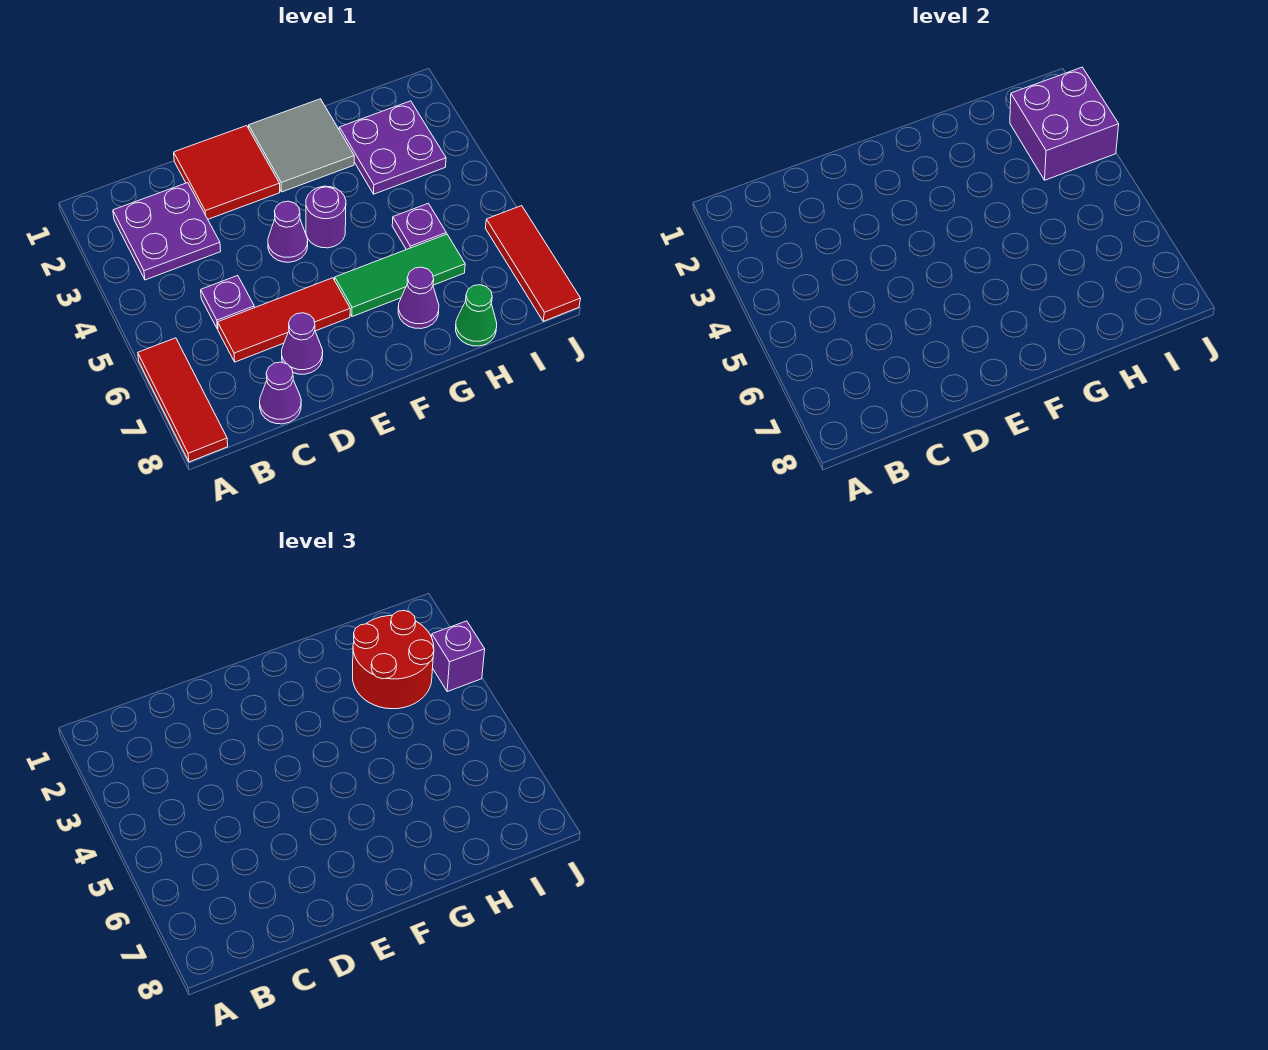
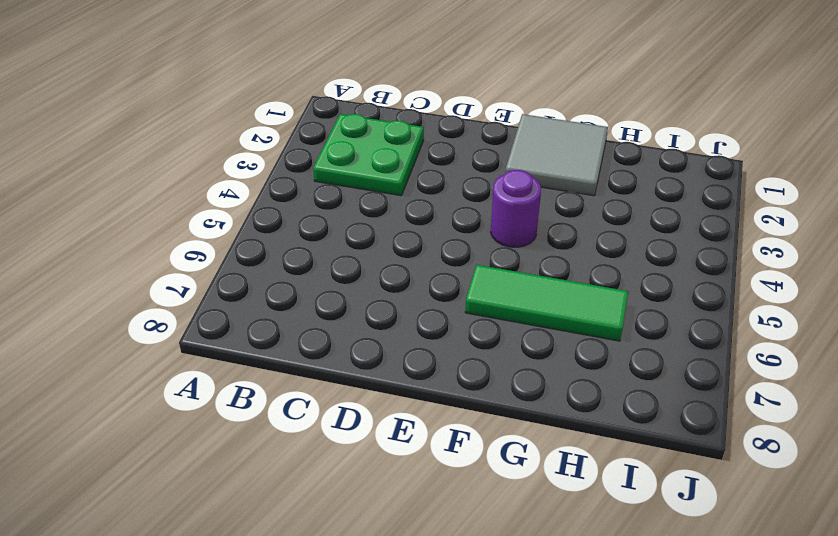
green plate B2:C3 level 1 -> purple plate B2:C3 level 1
none -> red tile A6:A8 level 1
none -> purple plate C5 level 1
none -> red tile C6:E6 level 1

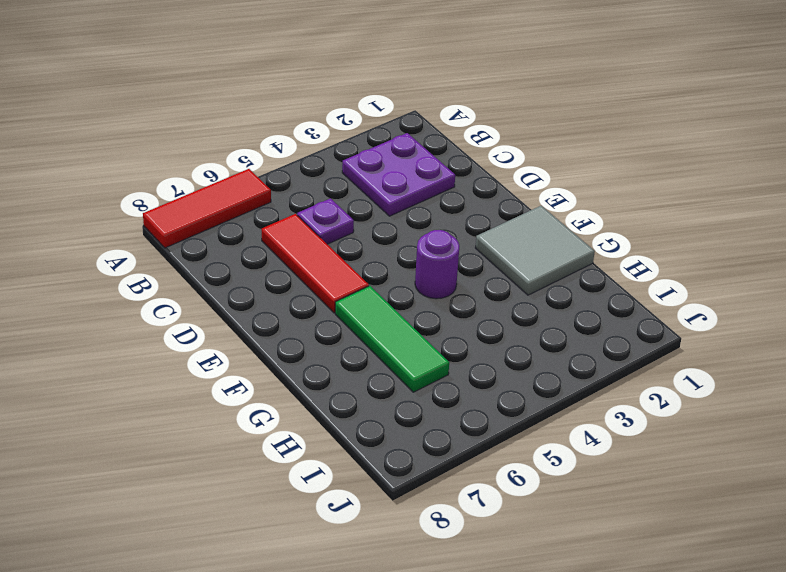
none -> purple cone C8 level 1
none -> red tile D1:E2 level 1
none -> purple cone D7 level 1

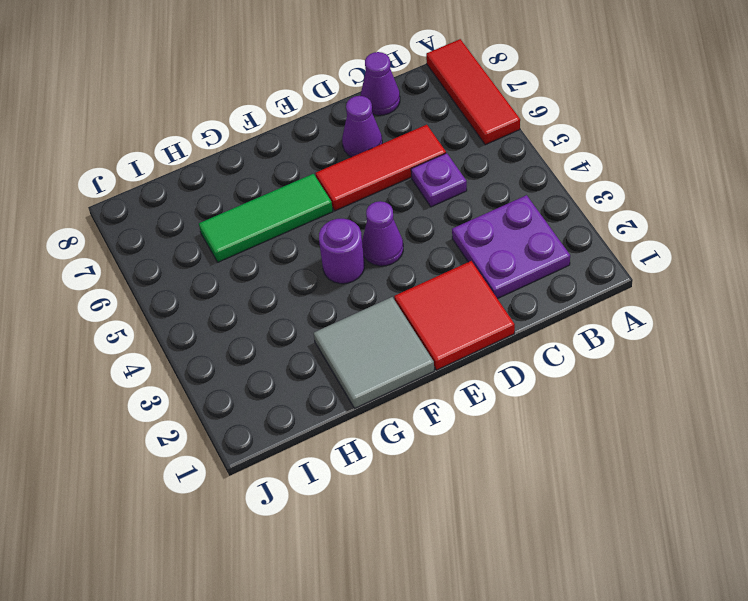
none -> purple cone G7 level 1
none -> purple plate H2:I3 level 1
none -> purple plate H5 level 1

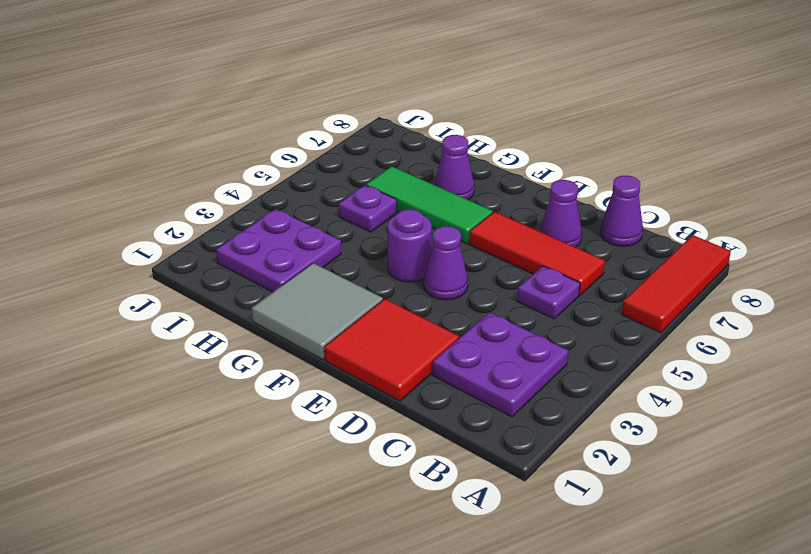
none -> green cone H8 level 1
none -> red tile J6:J8 level 1
none -> purple brick I2:J3 level 2

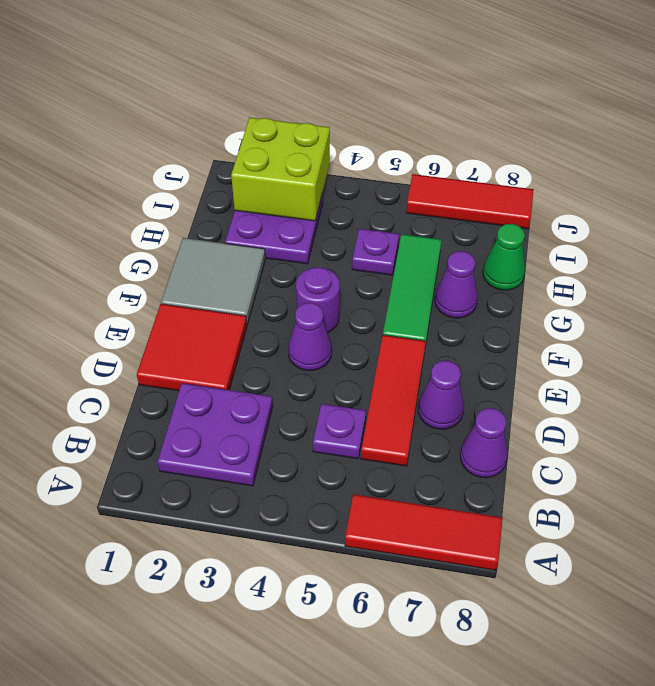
lime brick I2:J3 level 2 -> purple brick I2:J3 level 2
none -> red round brick H2:I3 level 3
none -> purple brick J3 level 3

